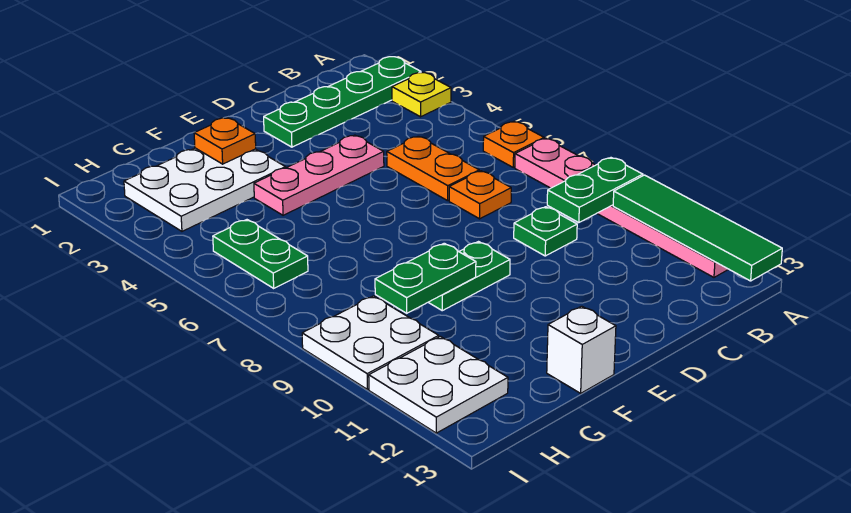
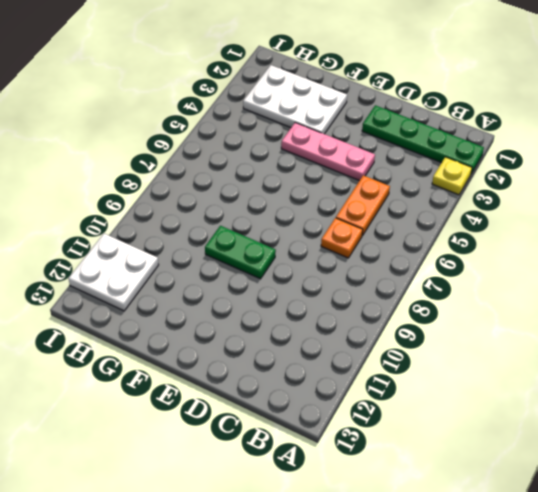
none -> orange plate A6 level 1
none -> pink plate A7:A12 level 1
none -> green plate C9 level 1

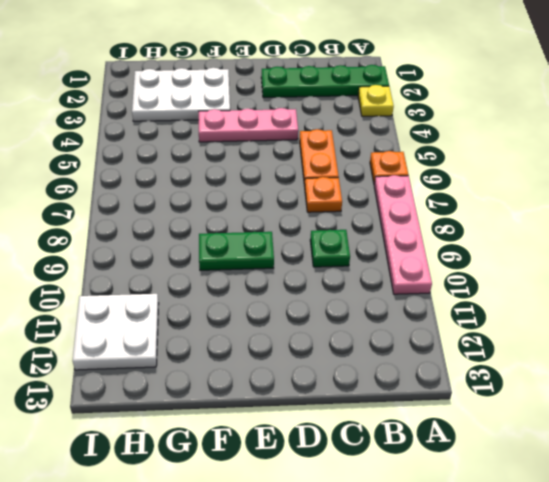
pink plate A7:A10 level 1 -> pink plate A7:A12 level 1
none -> white brick F13 level 1
none -> green plate H5:H6 level 1
none -> white plate H9:I10 level 1

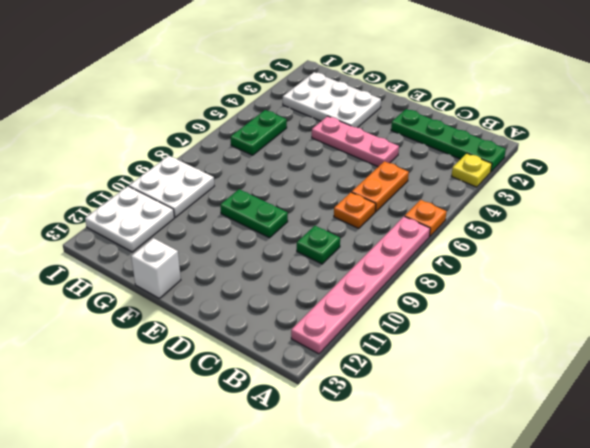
none -> green plate A9:B9 level 2
none -> green tile A10:A13 level 2
none -> orange plate F2 level 2

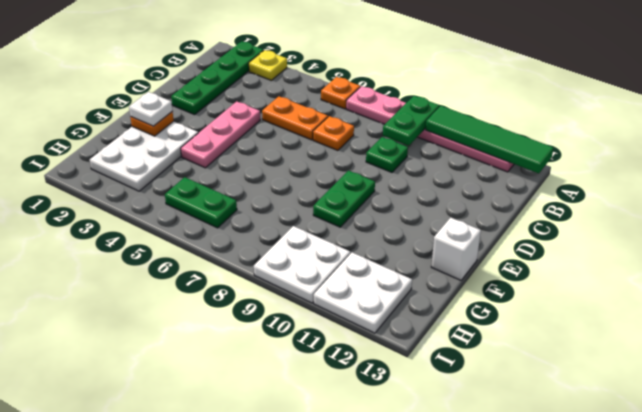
white plate F2 level 3 -> none
none -> green plate F9:G9 level 2

